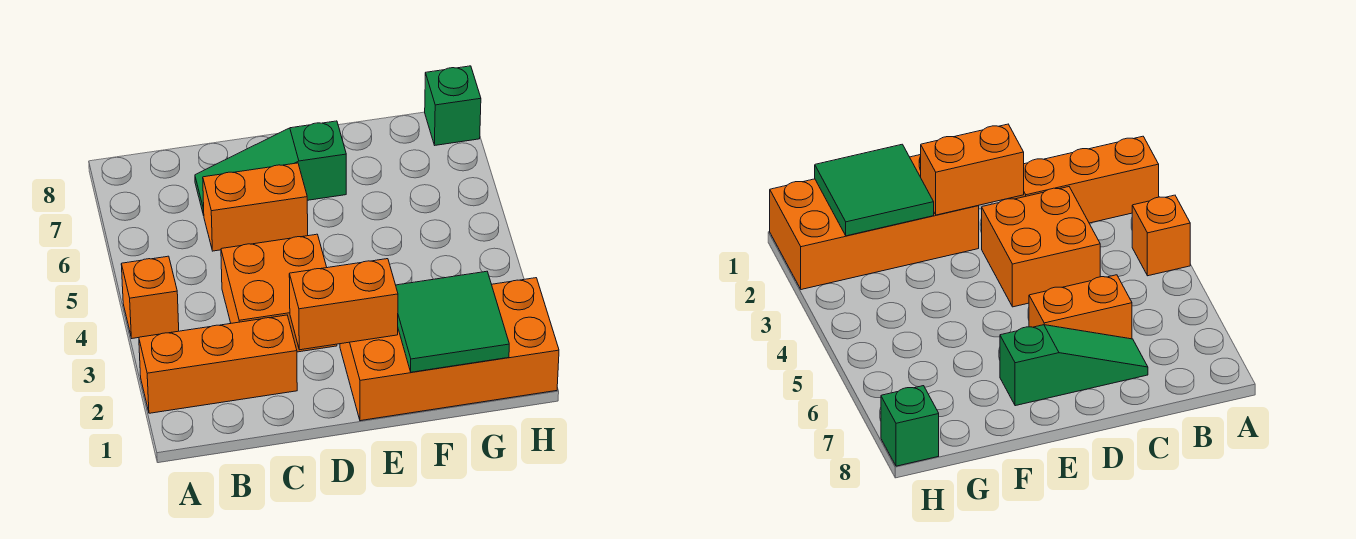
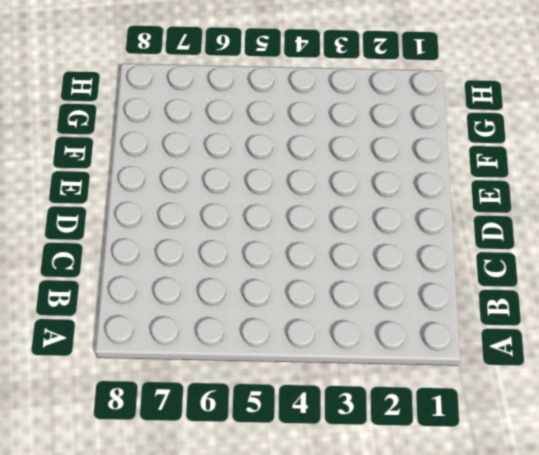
none -> orange brick A2:C2 level 1
none -> orange brick A4 level 1

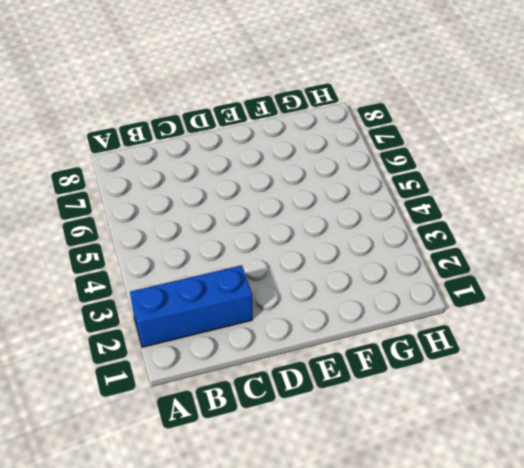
blue brick A2:C2 level 1 -> orange brick A2:C2 level 1
none -> orange brick A4 level 1
none -> orange brick C3:D4 level 1

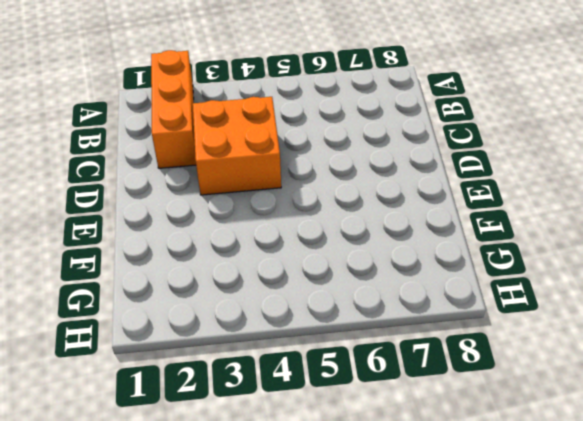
none -> orange brick A4 level 1
none -> orange brick C6:D6 level 1

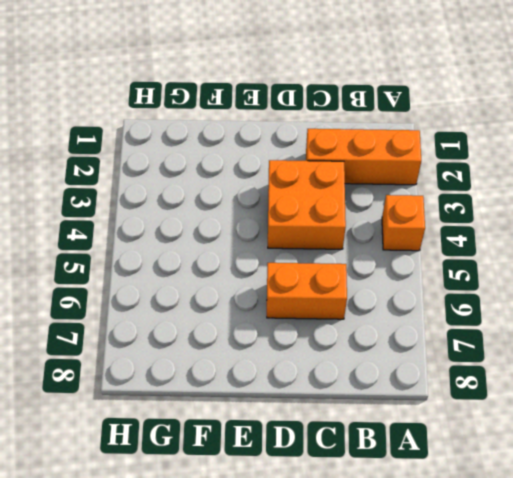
none -> green slope C7:E7 level 1 top E
none -> orange brick E1:H2 level 1

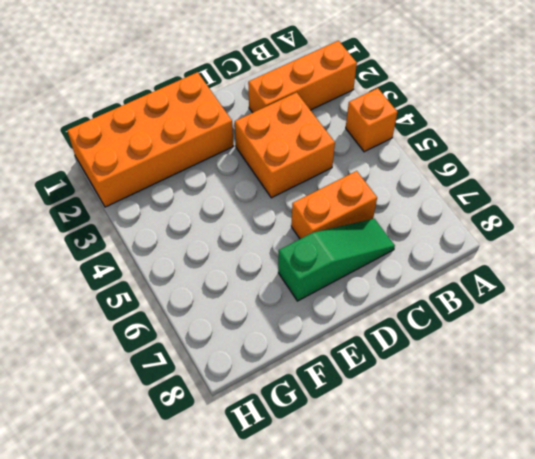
none -> green brick H8 level 1
none -> orange brick D2:E2 level 2

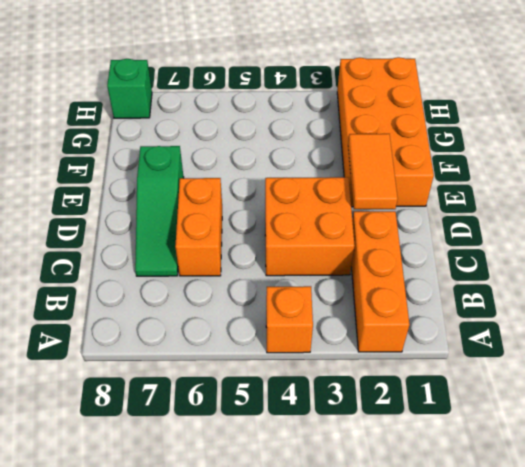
orange tile D2:E2 level 2 -> orange brick D2:E2 level 2
none -> green tile F1:G2 level 2

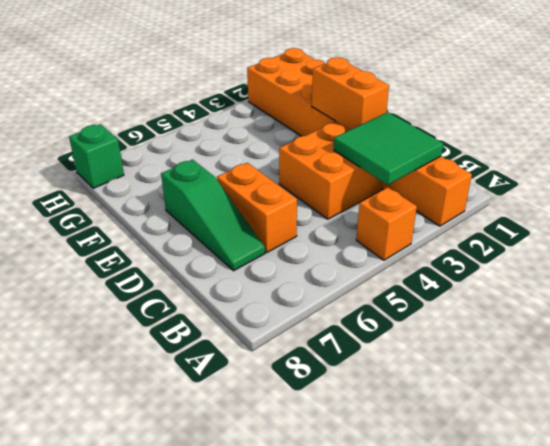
green tile B2:C3 level 2 -> green tile F1:G2 level 2

